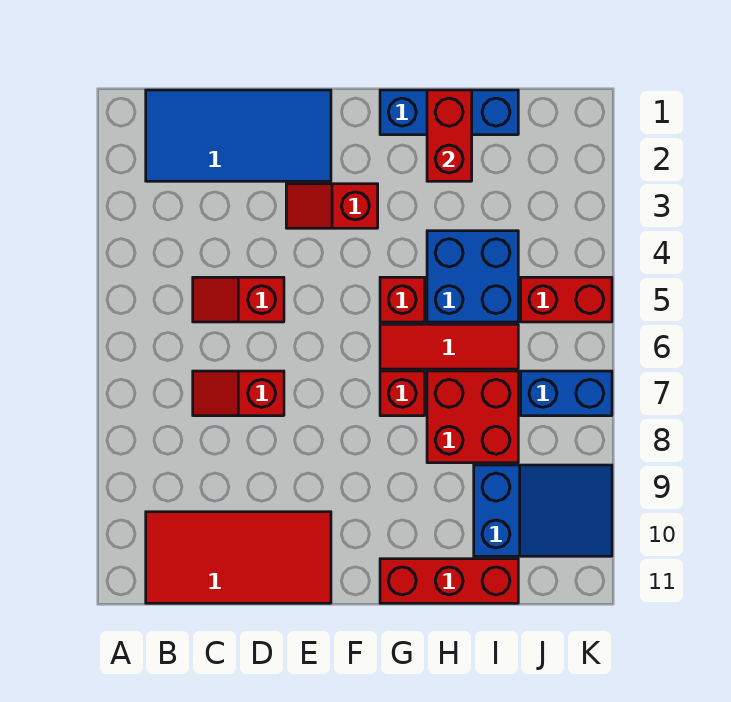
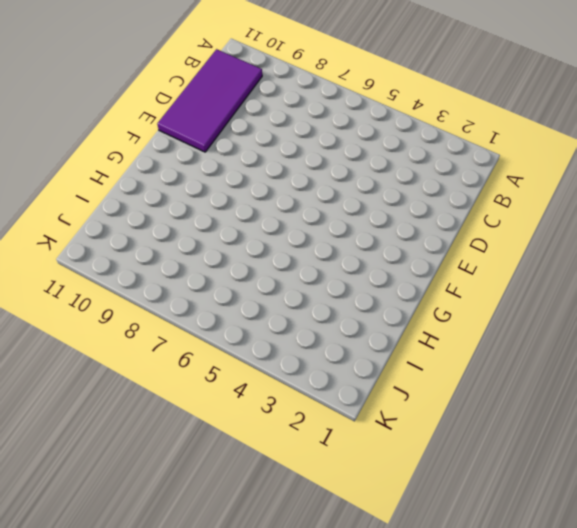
purple tile B10:E11 level 1 -> red tile B10:E11 level 1
none -> blue tile B1:E2 level 1
none -> red slope C5:D5 level 1 top D
none -> red slope C7:D7 level 1 top D

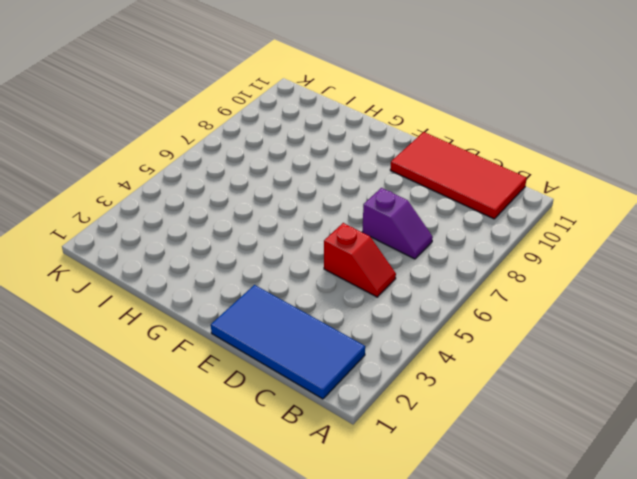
purple slope C7:D7 level 1 top D -> red slope C7:D7 level 1 top D
none -> red slope E3:F3 level 1 top F
none -> blue brick G1:I1 level 1
none -> red brick G5 level 1

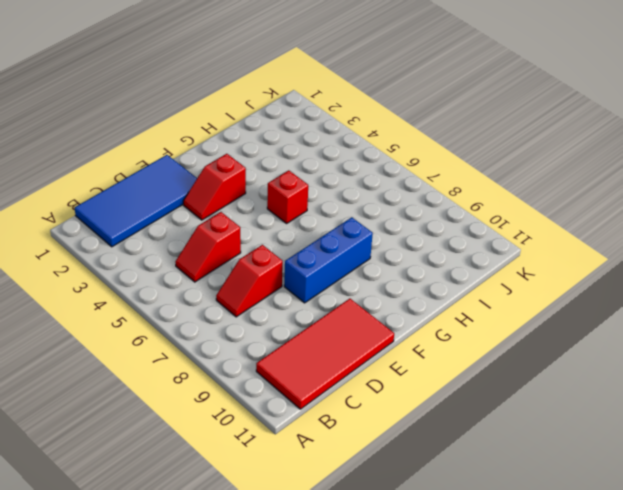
blue brick E8:G8 level 1 -> blue brick G1:I1 level 1
none -> red tile G6:I6 level 1
none -> red brick G7 level 1
none -> red brick G11:I11 level 1

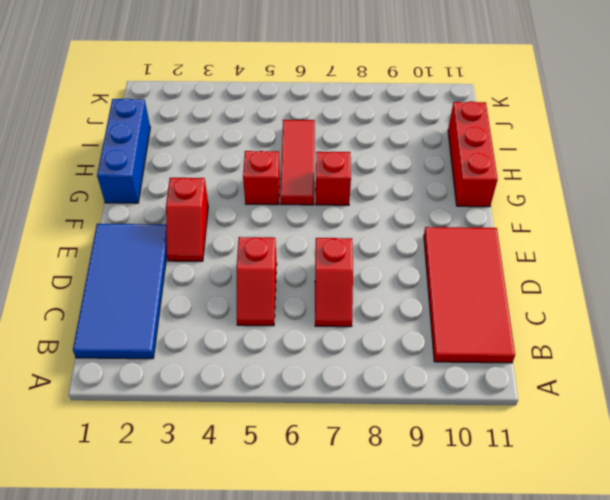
none -> blue brick H4:I5 level 1
none -> red brick H7:I8 level 1
none -> blue slope I9:K10 level 1 top I

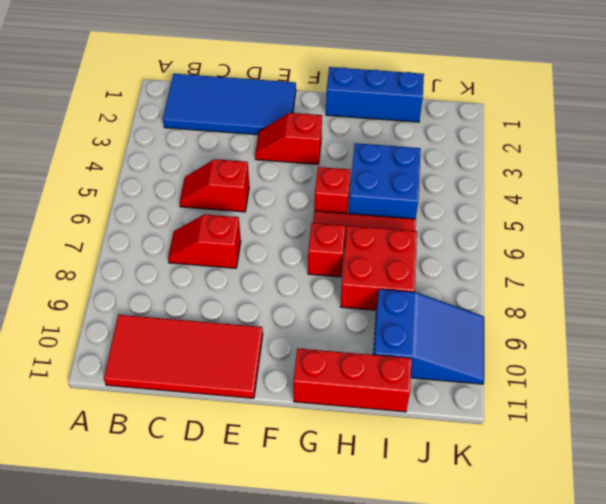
none -> red brick J5:K5 level 1
none -> blue brick J7:K7 level 1
none -> red brick H1:H2 level 2

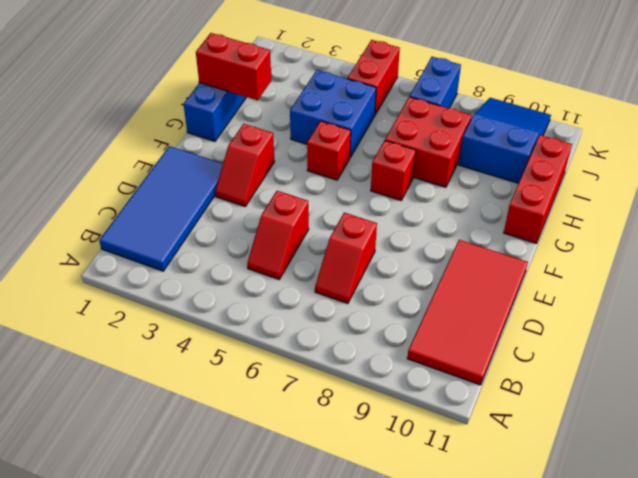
none -> red tile G6:I6 level 1

